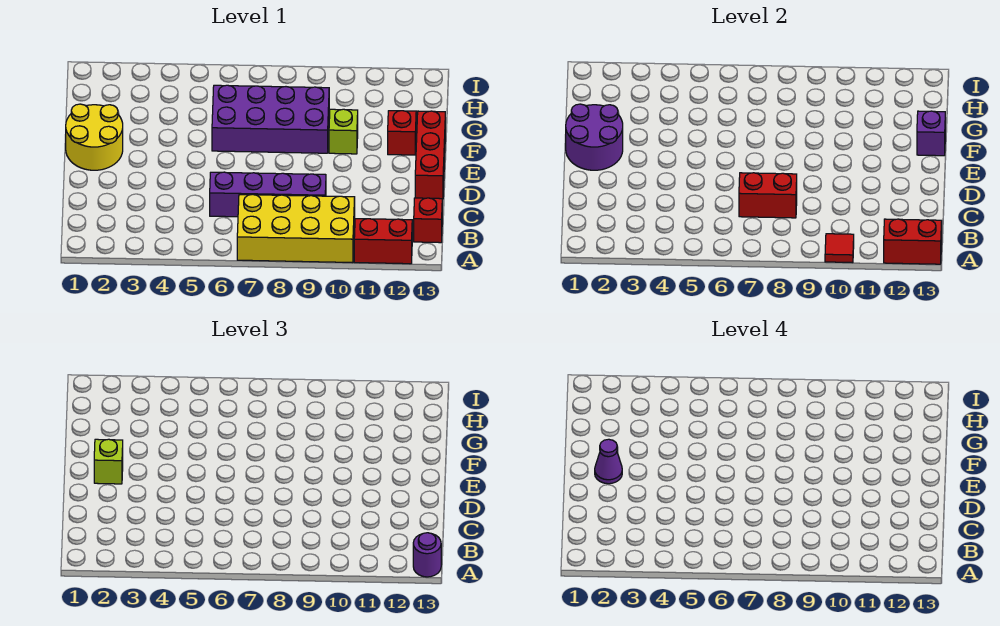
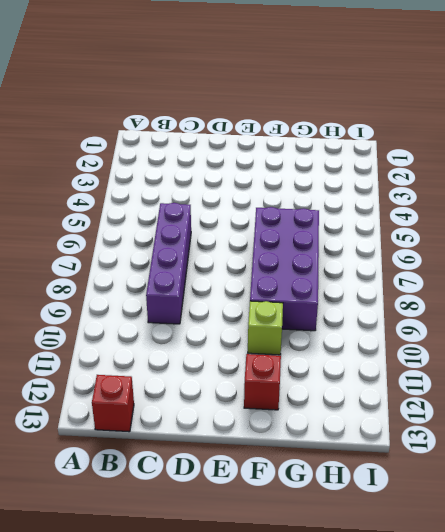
none -> yellow brick A7:B10 level 1
none -> red brick A11:A12 level 1
none -> red brick D13:F13 level 1

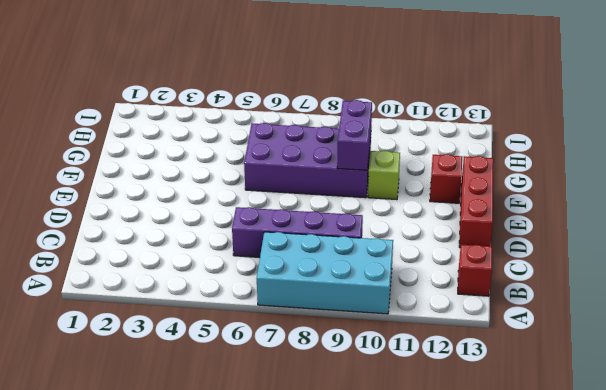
cyan brick A7:B10 level 1 -> yellow brick A7:B10 level 1
purple brick F9:G9 level 2 -> none
none -> red brick A11:A12 level 1
none -> yellow round brick E1:F2 level 1
none -> red tile A10 level 2

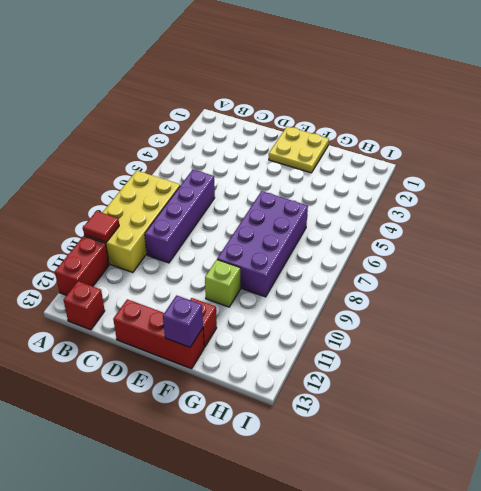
yellow plate E1:F2 level 1 -> yellow round brick E1:F2 level 1
none -> red brick A12:A13 level 2
none -> red brick C7:C8 level 2
none -> purple round brick E1:F2 level 2

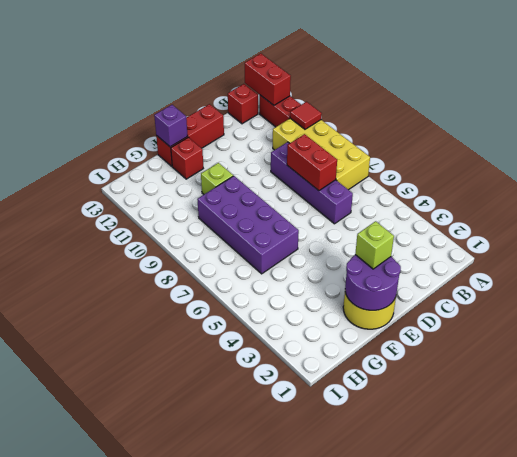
none -> purple round brick A13 level 3
none -> purple cone E2 level 4

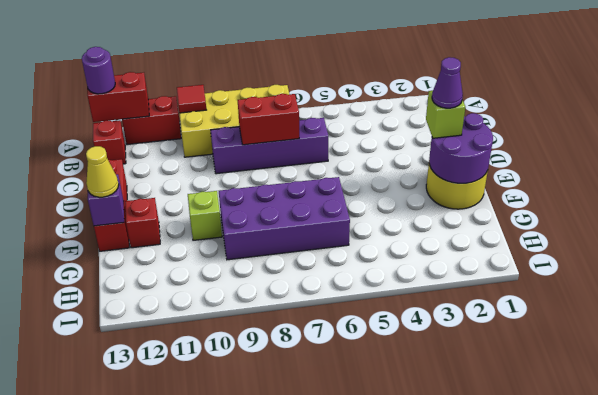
yellow cone F13 level 3 -> none

